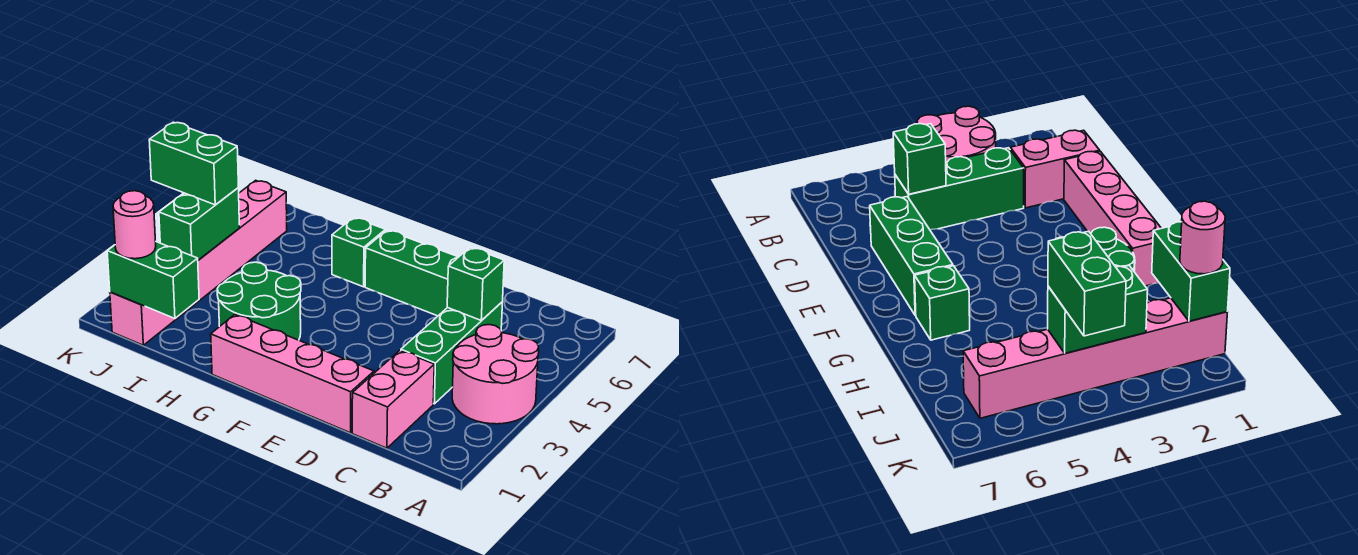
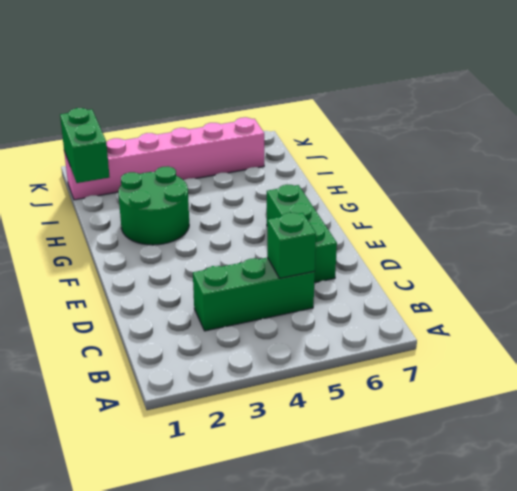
none -> pink round brick A3:B4 level 1
none -> pink brick C1:C2 level 1
none -> pink brick D1:G1 level 1

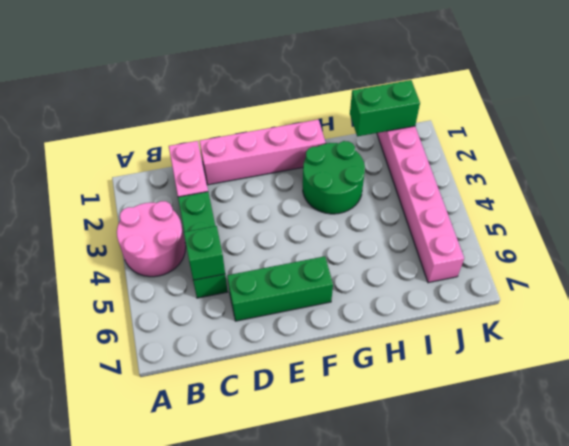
none -> green brick G6 level 1
none -> green brick J3:J4 level 2
none -> pink round brick J1 level 3

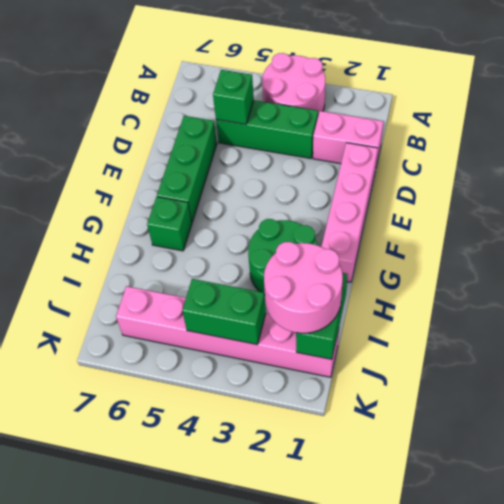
pink round brick I1:J2 level 3 -> pink round brick J1 level 3
none -> green brick J4:K4 level 3

